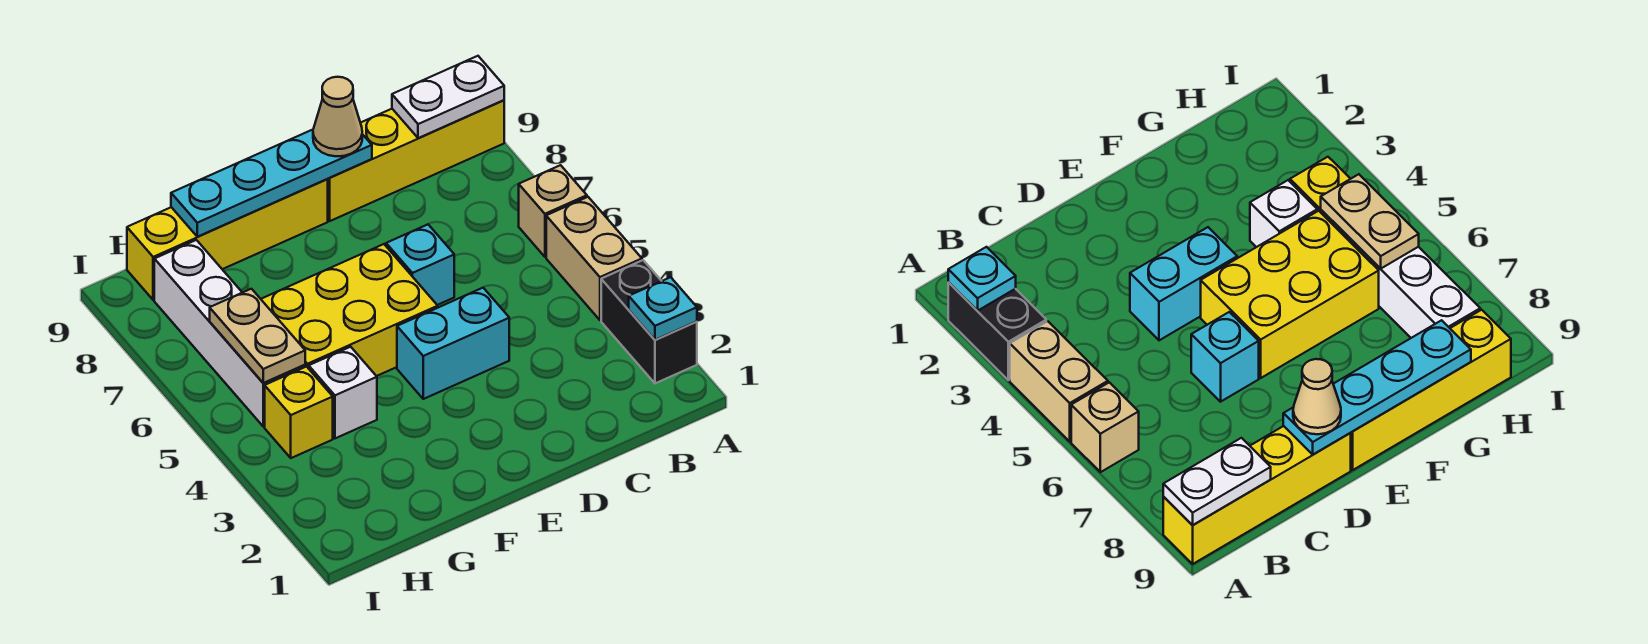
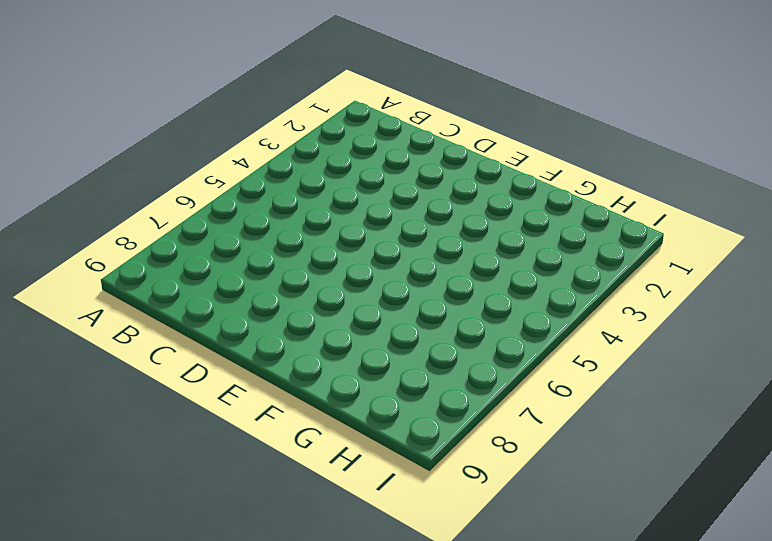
none -> black brick A2:A3 level 1
none -> tan brick A4:A5 level 1
none -> tan brick A6 level 1

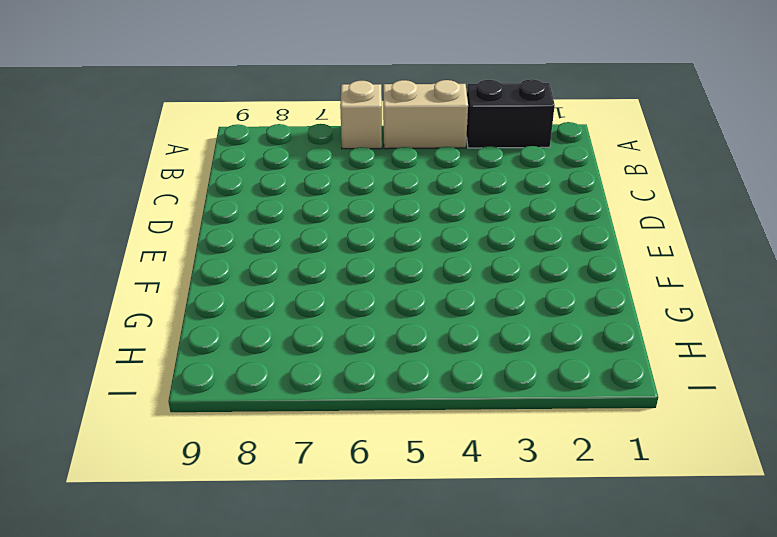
none -> yellow brick A9:D9 level 1
none -> cyan brick D4:E4 level 1
none -> cyan brick D6 level 1

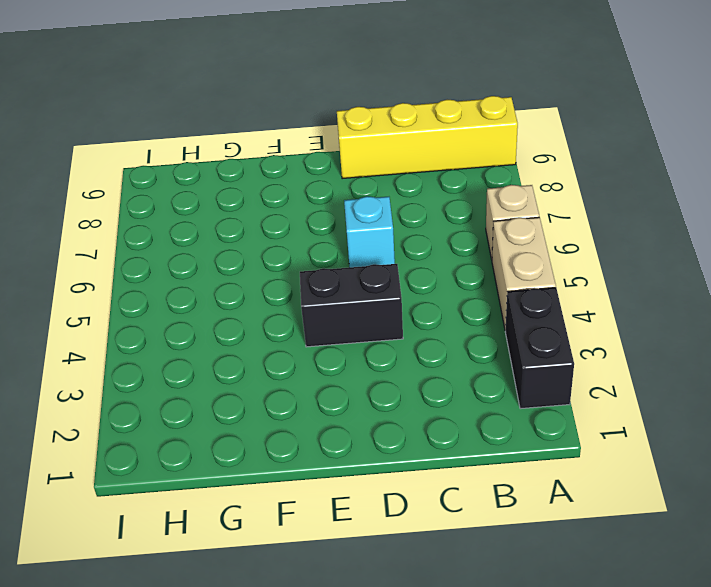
black brick D4:E4 level 1 -> cyan brick D4:E4 level 1
none -> yellow brick E5:G6 level 1
none -> yellow brick E9:H9 level 1
none -> white brick G4 level 1

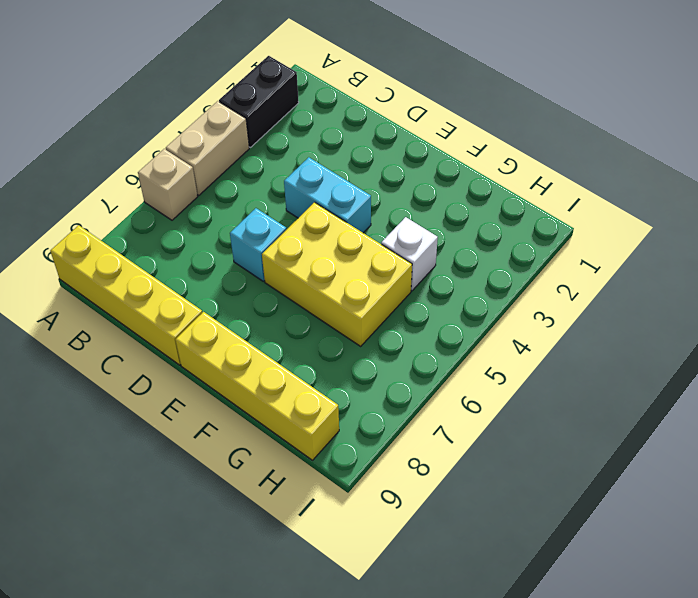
none -> yellow brick H4 level 1
none -> white brick H5:H8 level 1
none -> cyan plate A2 level 2

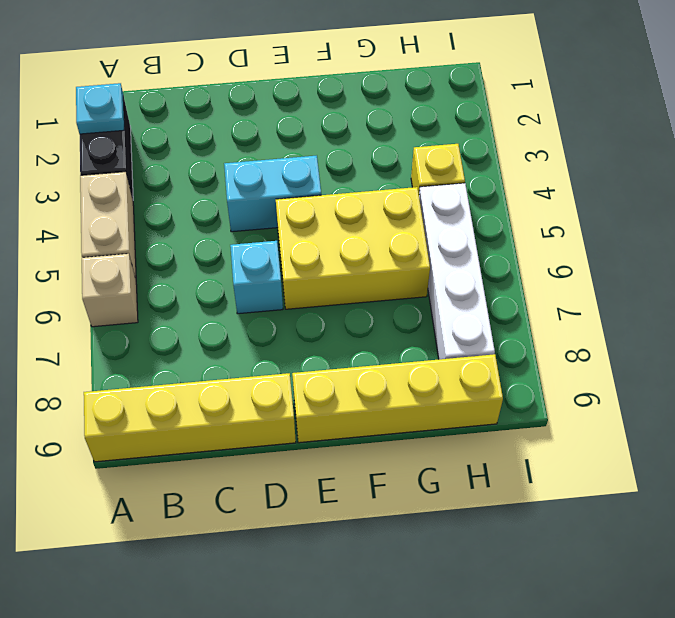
none -> white brick G4 level 1
none -> white plate A9:B9 level 2
none -> cyan plate D9:G9 level 2

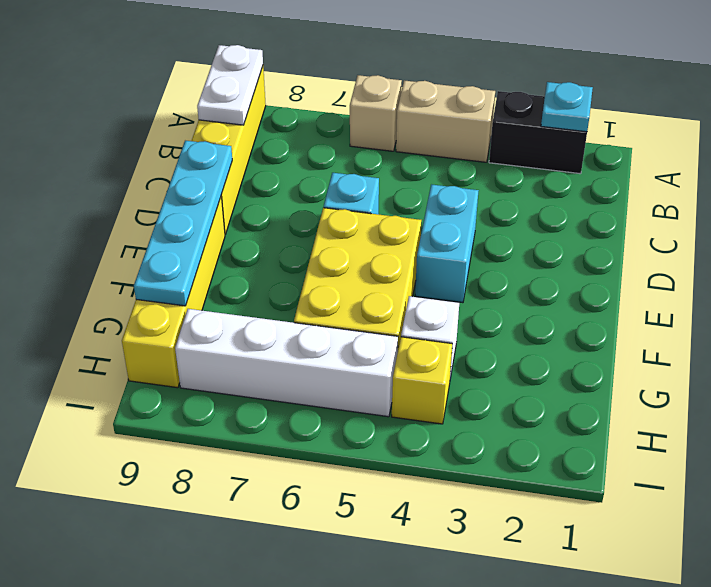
none -> tan plate H5:H6 level 2
none -> tan cone D9 level 3

